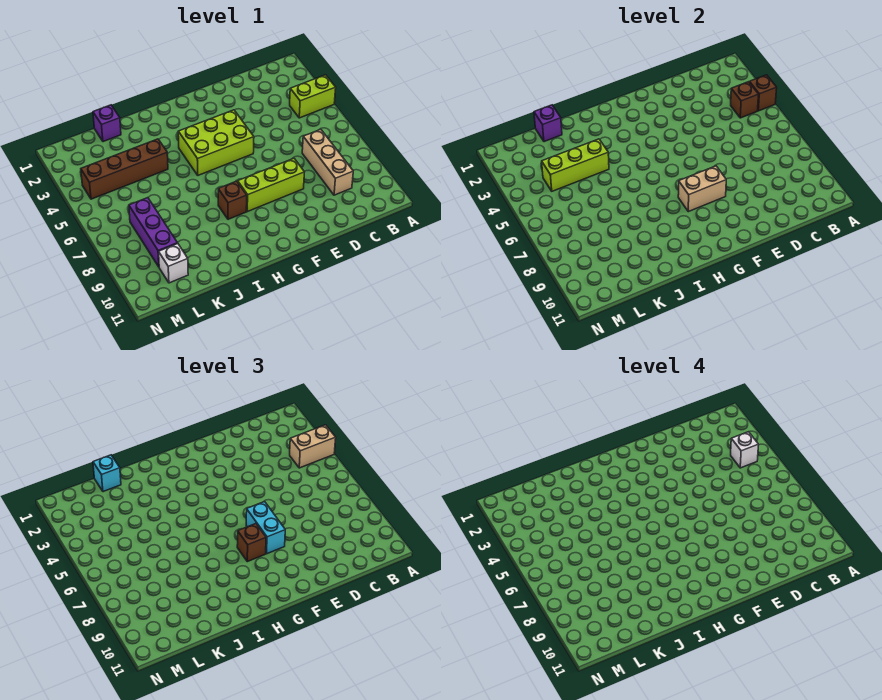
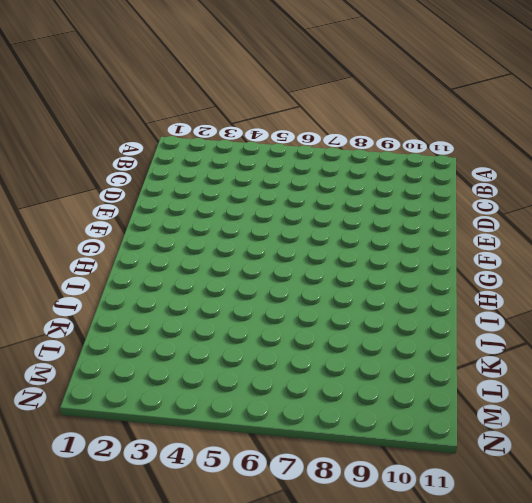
none -> lime brick A4:B4 level 1
none -> tan brick C7:C9 level 1
none -> lime brick E8:G8 level 1

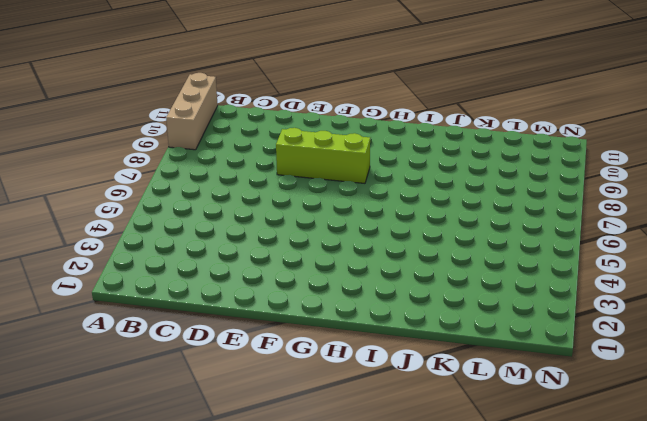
tan brick A9:A11 level 1 -> tan brick C7:C9 level 1
none -> lime brick A4:B4 level 1
none -> lime brick F4:H5 level 1
none -> brown brick H8 level 1

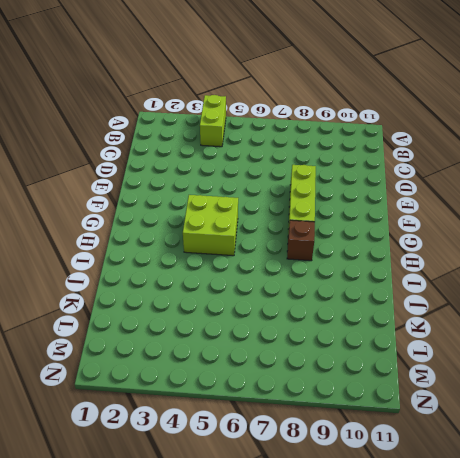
lime brick G4:H5 level 1 -> lime brick F4:H5 level 1
none -> tan brick C7:C9 level 1
none -> brown brick J4:M4 level 1
none -> purple brick K1 level 1

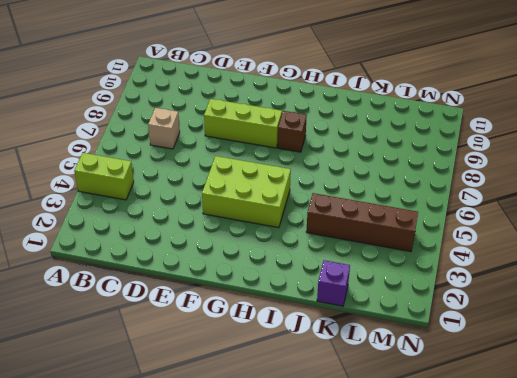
tan brick C7 level 1 -> tan brick C7:C9 level 1
none -> purple brick L7:L9 level 1
none -> white brick L10 level 1
none -> brown brick A4 level 2

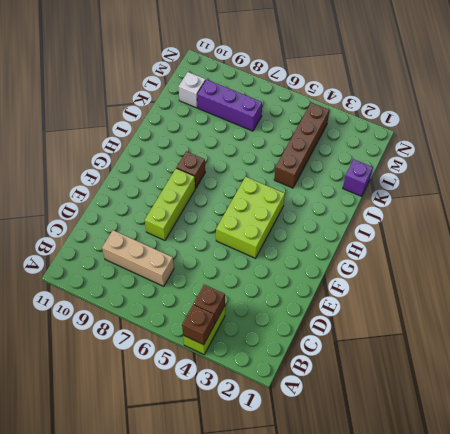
none -> tan brick F8:G8 level 2
none -> lime brick J4:L4 level 2
none -> purple brick K1 level 2

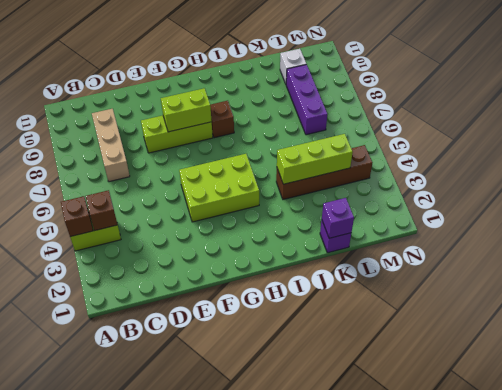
lime brick F8:G8 level 2 -> tan brick F8:G8 level 2
none -> tan brick A4:B4 level 3
none -> cyan brick F7:F8 level 3
none -> brown brick G8 level 3

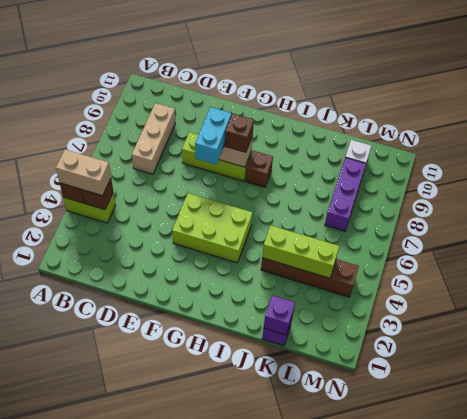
none -> cyan brick K1 level 3
none -> white brick B4 level 4

